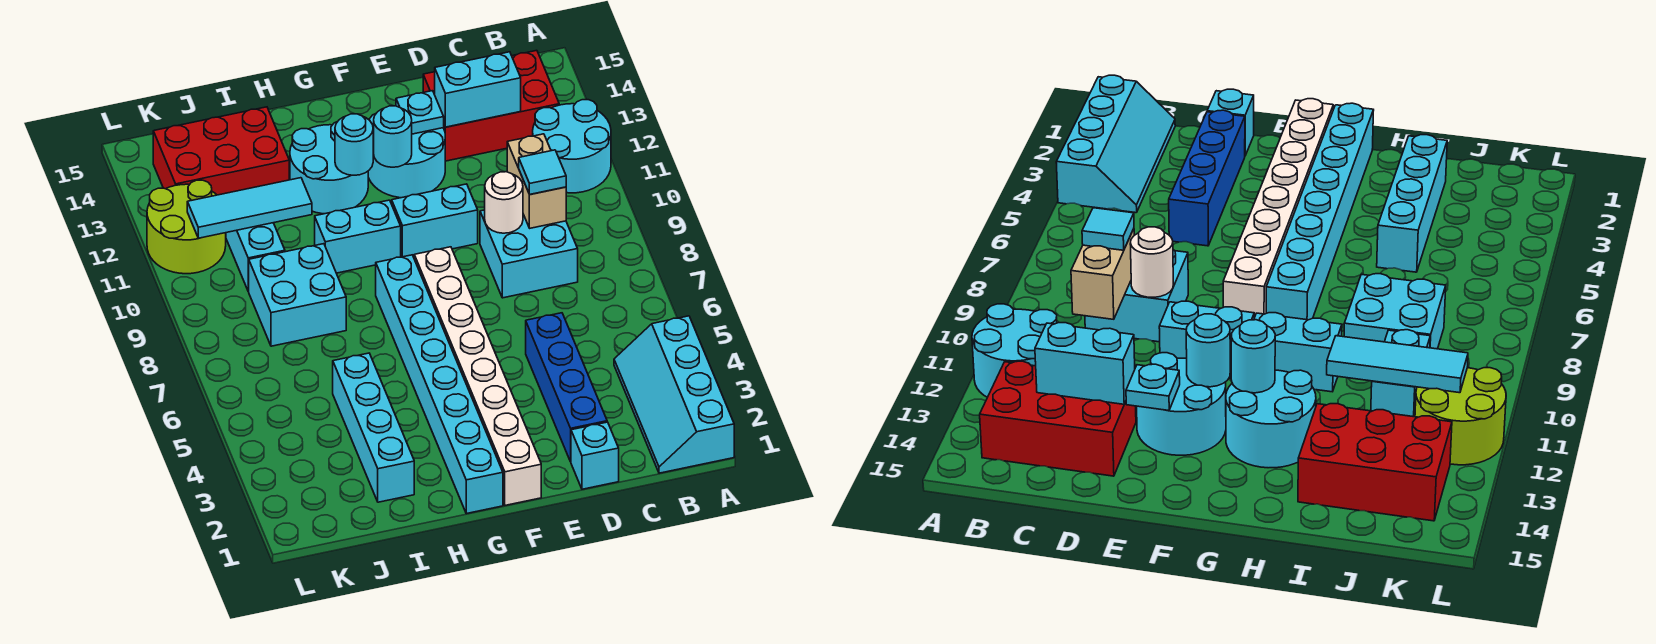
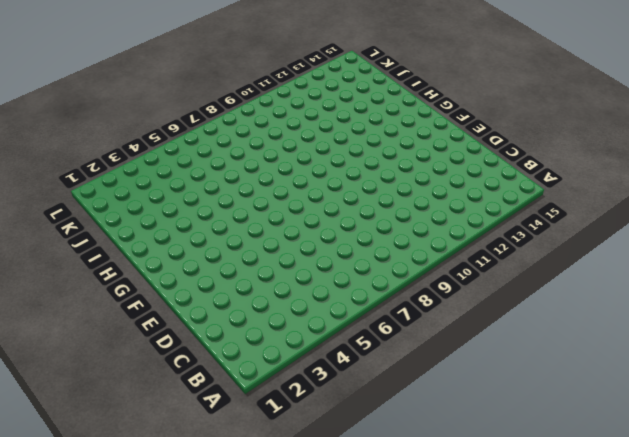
none -> cyan slope A1:B4 level 1 top A
none -> cyan round brick A11:B12 level 1
none -> red brick B13:D14 level 1

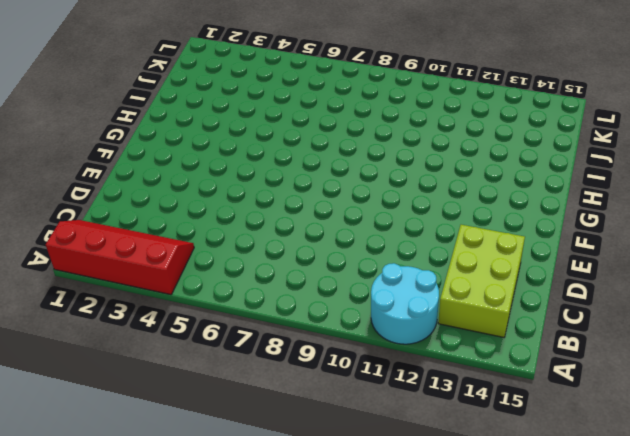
red slope A1:B4 level 1 top A -> cyan slope A1:B4 level 1 top A
lime brick B13:D14 level 1 -> red brick B13:D14 level 1
none -> cyan brick C8:D9 level 1
none -> cyan brick D1 level 1
none -> blue brick D2:D5 level 1

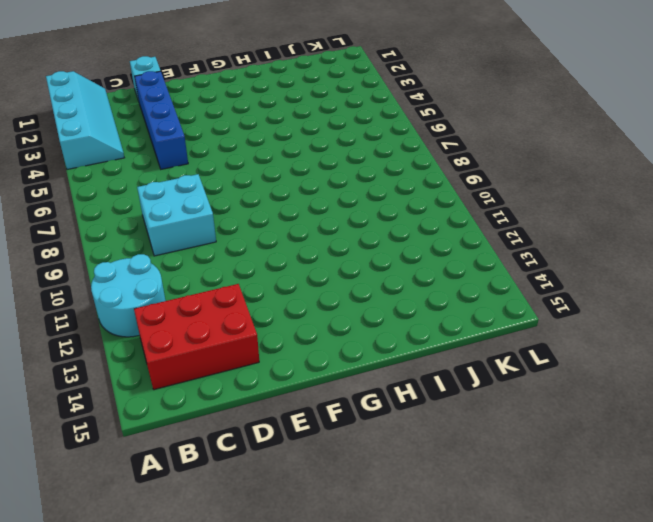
none -> cyan brick E10:F10 level 1
none -> cyan round brick E12:F13 level 1
none -> white brick F1:F8 level 1

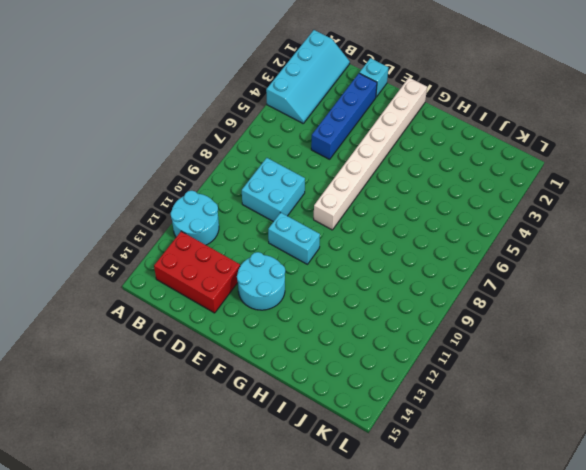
none -> cyan brick G1:G8 level 1
none -> cyan brick G10:H10 level 1
none -> cyan round brick G12:H13 level 1

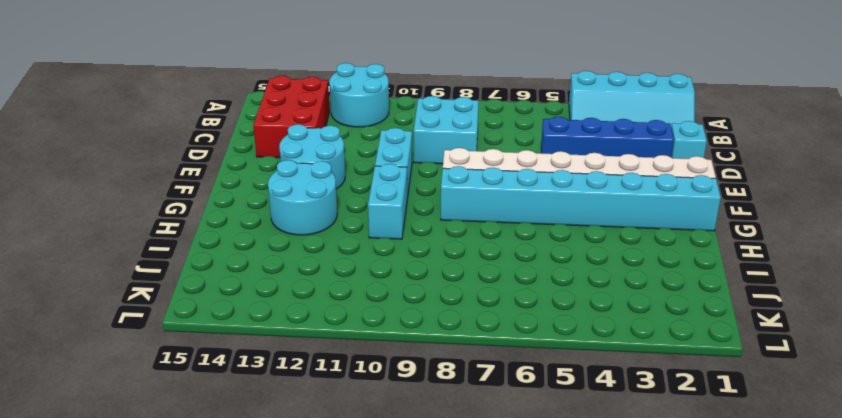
none -> cyan brick I2:I5 level 1
none -> cyan brick I8:J9 level 1
none -> red brick I13:K14 level 1

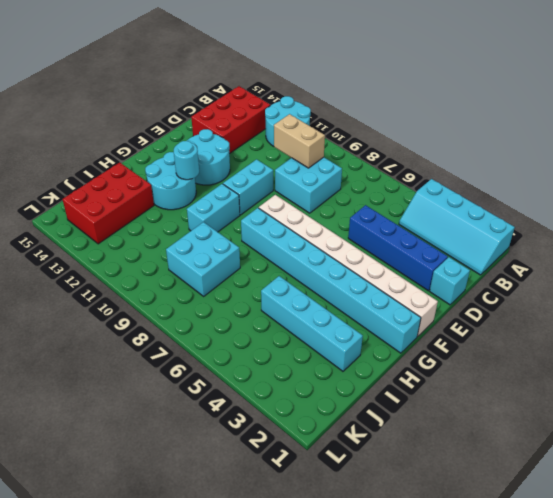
none -> cyan brick J10:J11 level 1
none -> lime round brick K11:L12 level 1
none -> cyan brick C13:D13 level 2

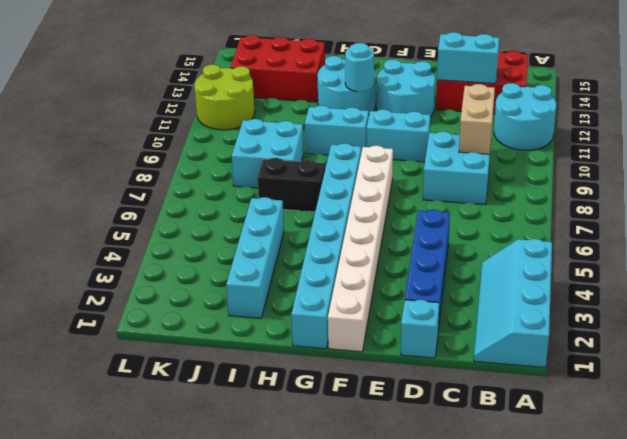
black brick H7:I7 level 1 -> none
none -> cyan brick J10:J11 level 1
none -> white round brick D9 level 2
none -> cyan plate E13 level 2

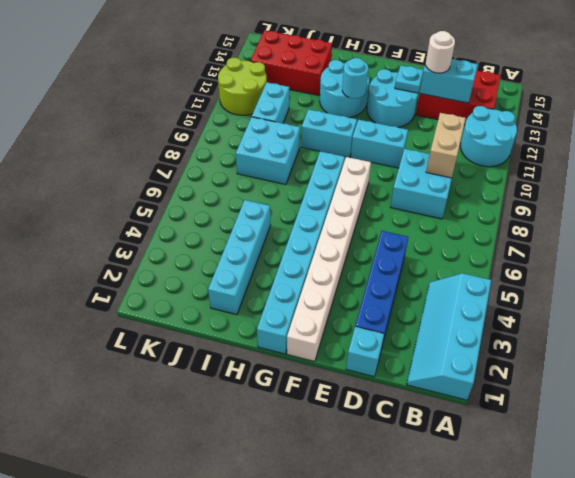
white round brick D13 level 3 -> white round brick D9 level 2
none -> cyan round brick F12 level 2
none -> cyan tile I11:K11 level 2
none -> cyan tile C9 level 3

